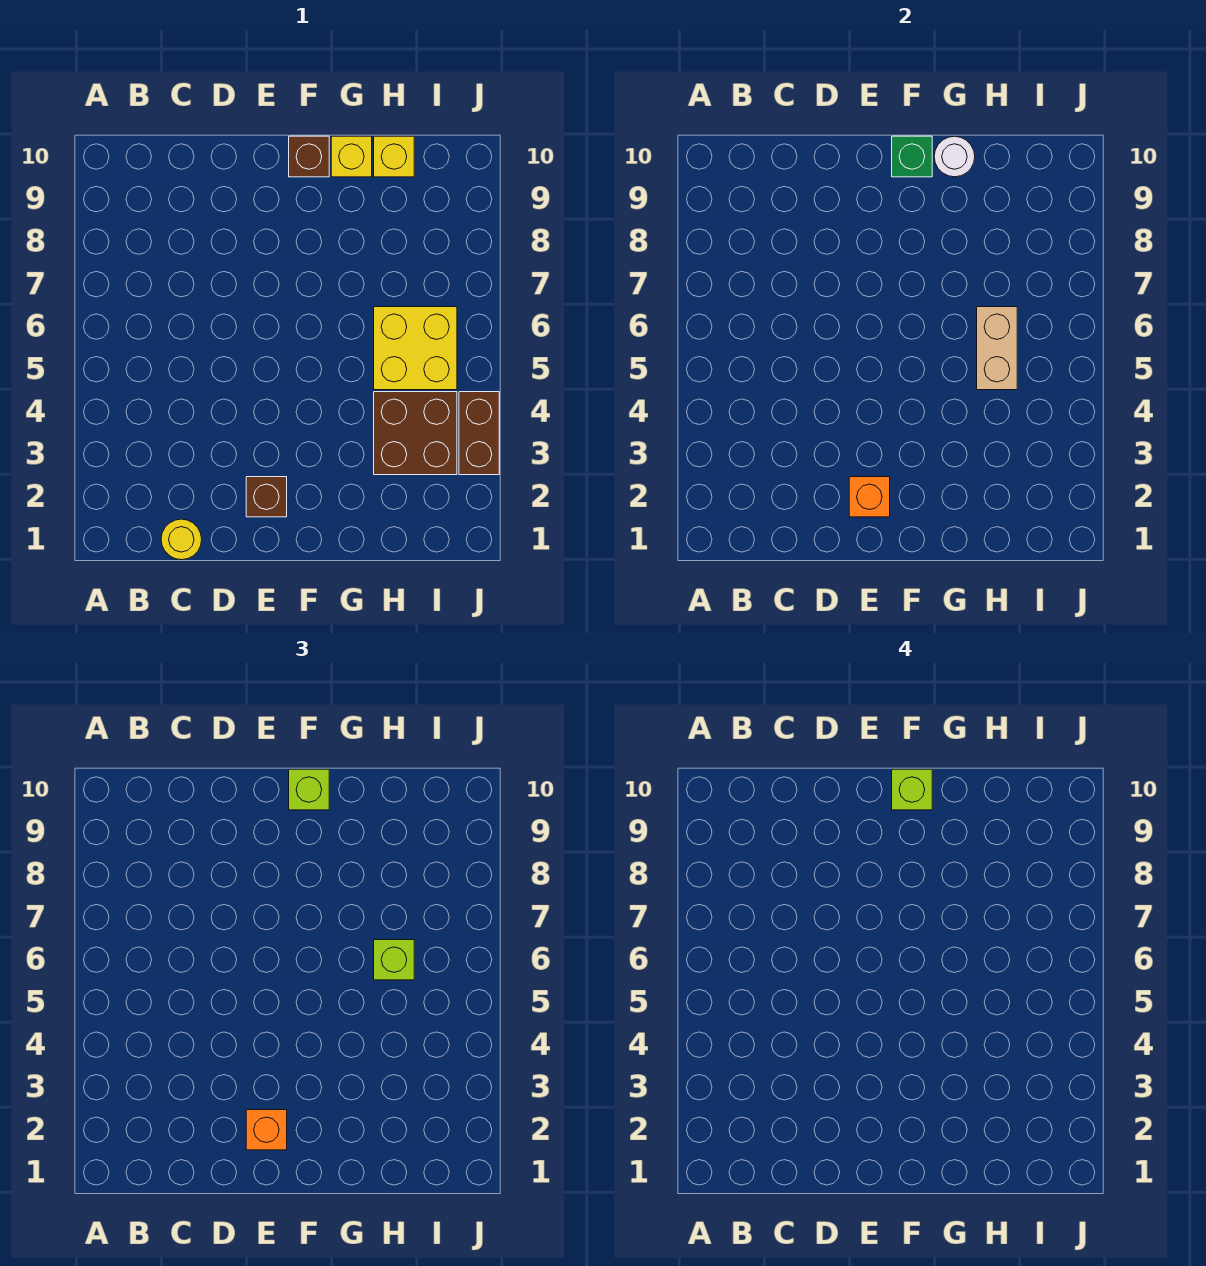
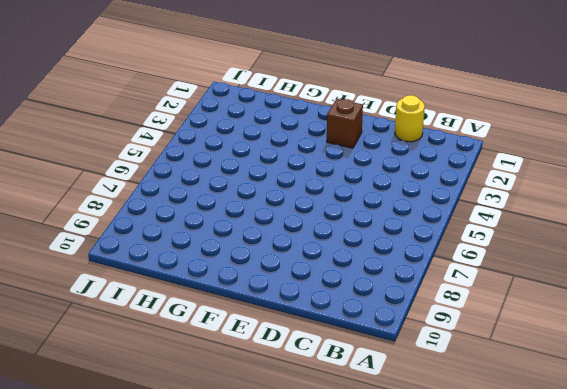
none -> brown brick F10 level 1
none -> yellow brick G10 level 1
none -> brown brick H3:I4 level 1

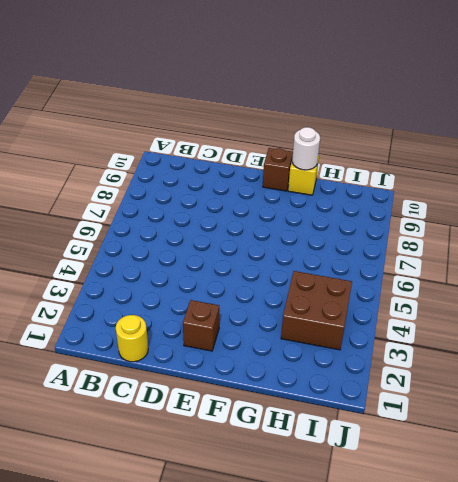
none -> yellow brick H5:I6 level 1
none -> yellow brick H10 level 1
none -> brown brick J3:J4 level 1

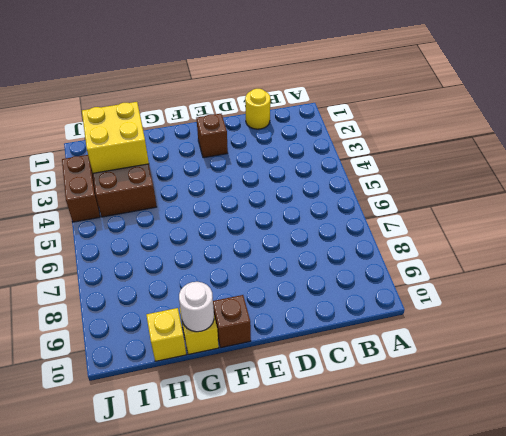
yellow brick H2:I3 level 2 -> yellow brick H5:I6 level 1
none -> orange brick E2 level 2
none -> green brick F10 level 2
none -> tan brick H5:H6 level 2

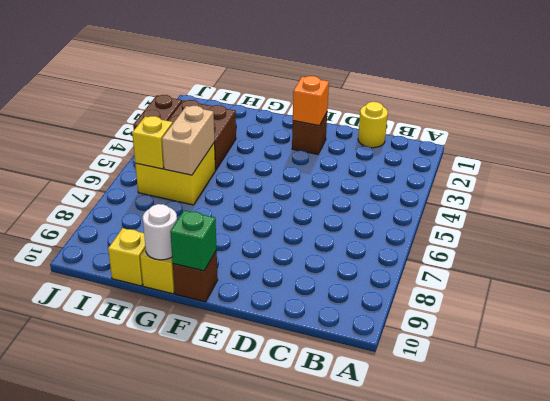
yellow brick I6 level 2 -> none
none -> orange brick E2 level 3
none -> lime brick F10 level 3
none -> lime brick H6 level 3

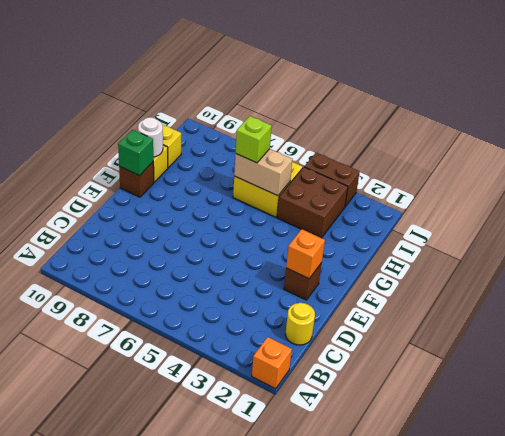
orange brick A1 level 1 -> orange brick E2 level 3
none -> lime brick F10 level 3
none -> lime brick F10 level 4

